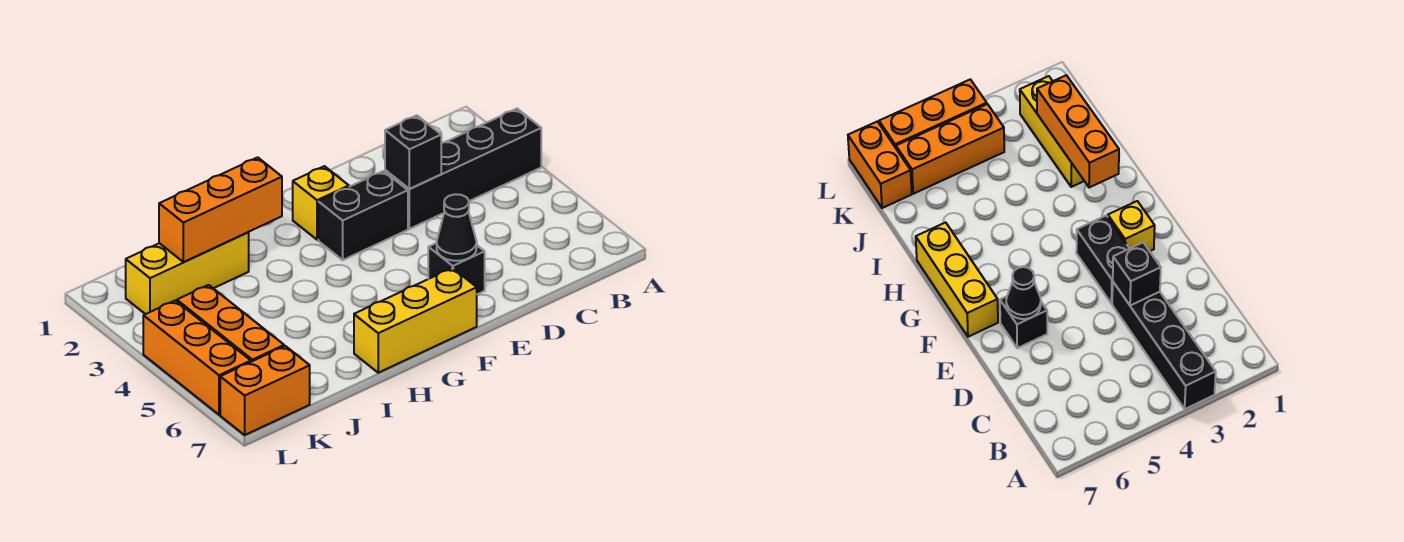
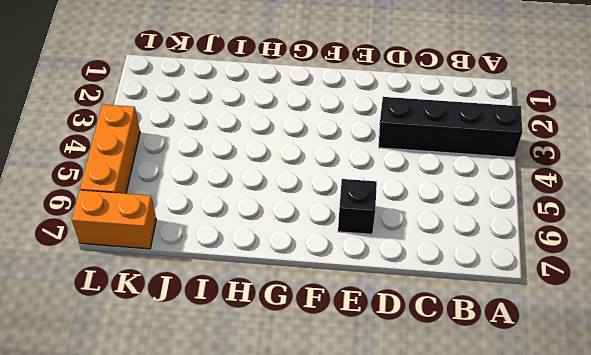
none -> black brick E3:F3 level 1
none -> yellow brick F2 level 1
none -> yellow brick F7:H7 level 1

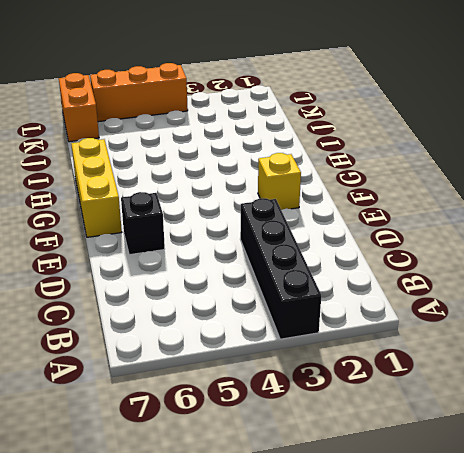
none -> black brick E3:F3 level 1
none -> yellow brick I2:K2 level 1
none -> orange brick K4:K6 level 1

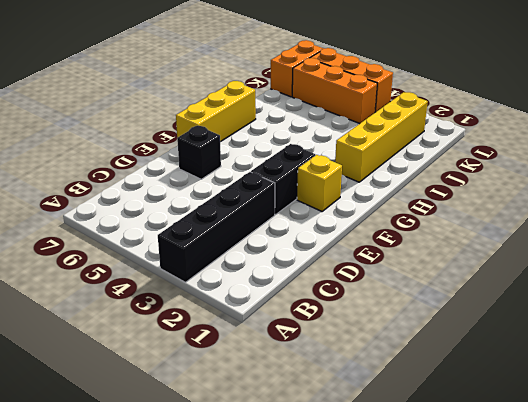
yellow brick H2:K2 level 1 -> yellow brick I2:K2 level 1
none -> black brick D3 level 2
none -> black cone E6 level 2
none -> orange brick H2:J2 level 2

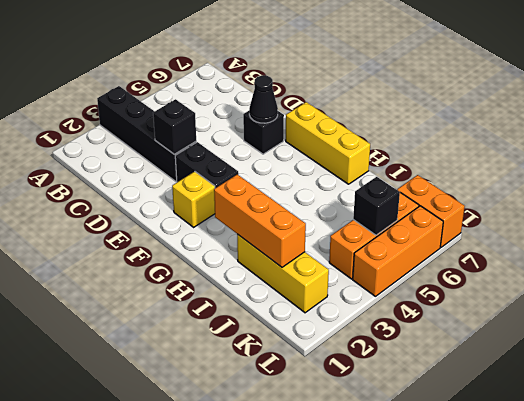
black brick K5 level 2 -> none

